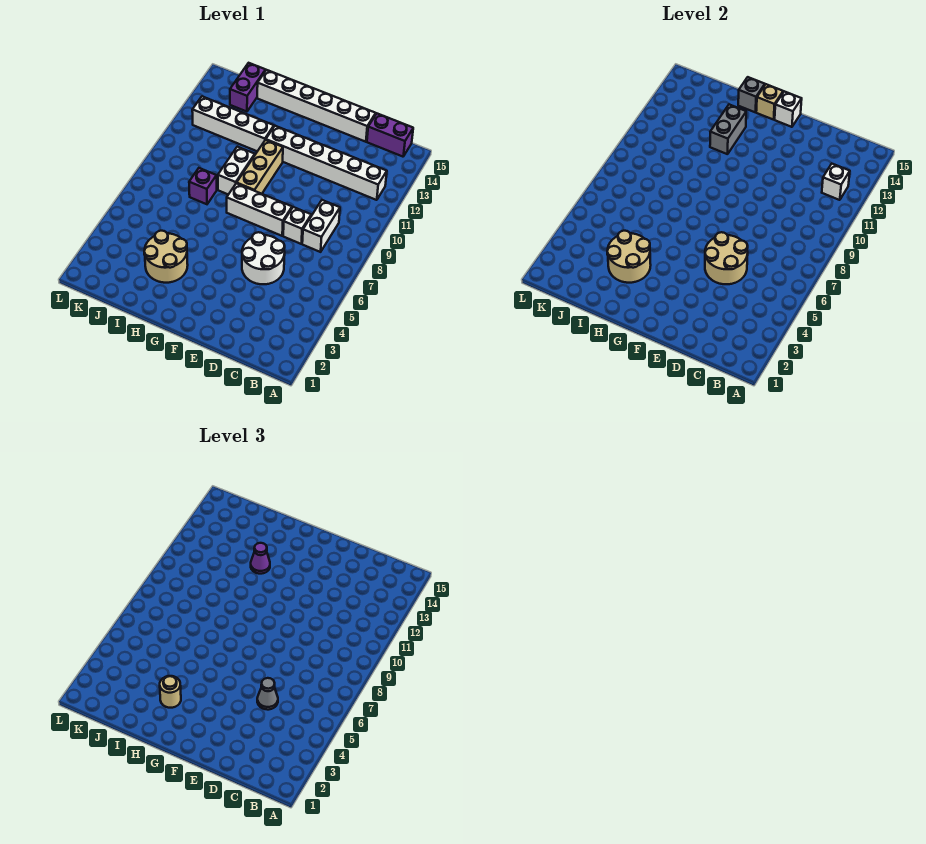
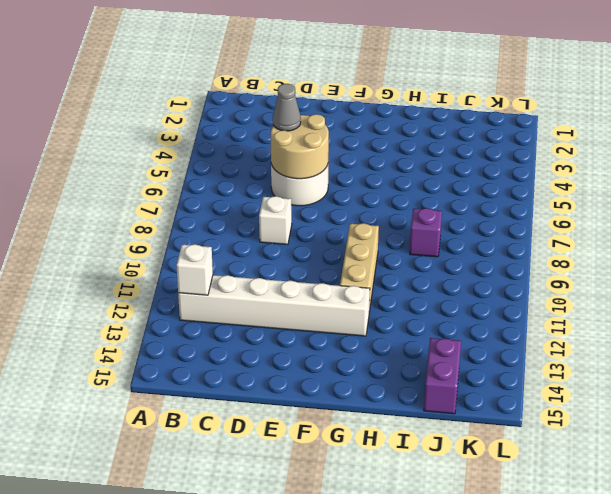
none -> purple brick B15:C15 level 1
none -> white brick C8:C9 level 1
none -> white brick D15:I15 level 1

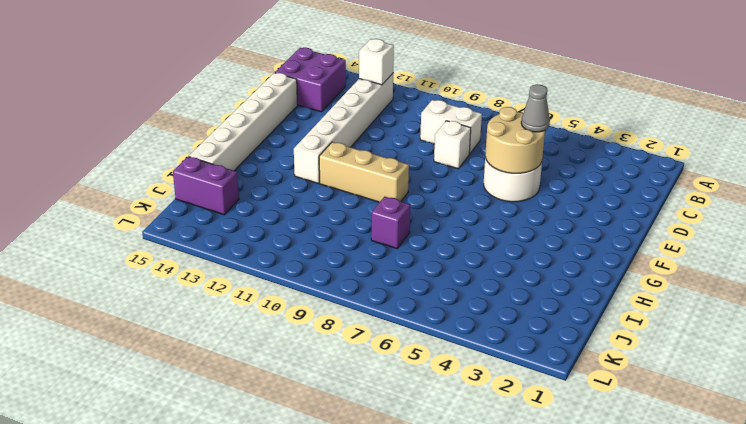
purple brick B14:C15 level 1 -> purple brick B15:C15 level 1
none -> white brick E8:G8 level 1
none -> tan round brick H3:I4 level 1
none -> white brick H9:H10 level 1

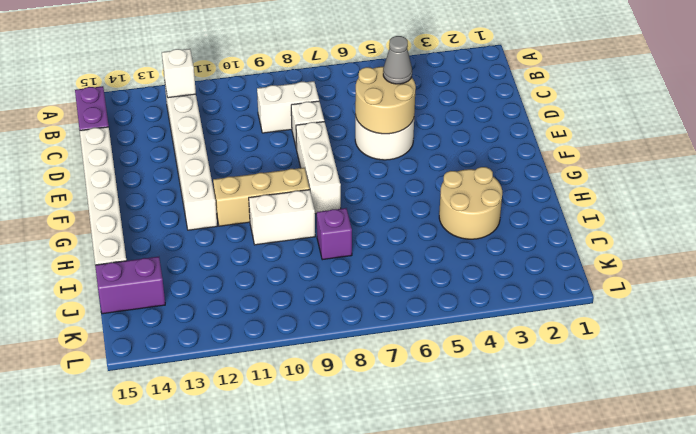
none -> white brick H12:K12 level 1
none -> white brick F15 level 2
none -> tan brick G15 level 2

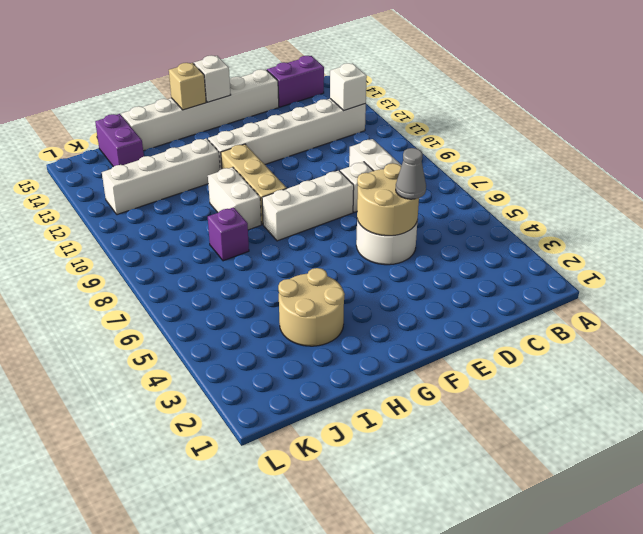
none -> tan round brick H3:I4 level 2
none -> grey brick H12:H13 level 2
none -> grey brick H15 level 2

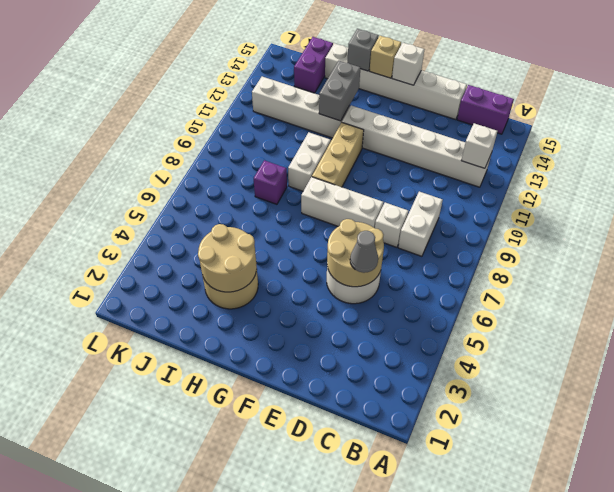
none -> tan round brick H3 level 3
none -> purple cone H12 level 3

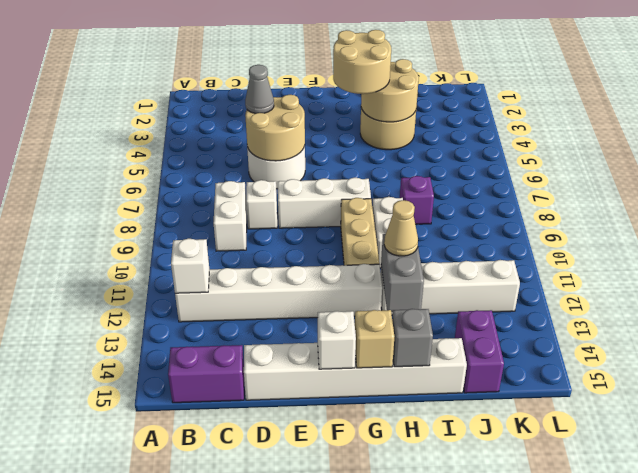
tan round brick G3:H4 level 3 -> tan round brick H3 level 3
tan cone H12 level 3 -> purple cone H12 level 3

